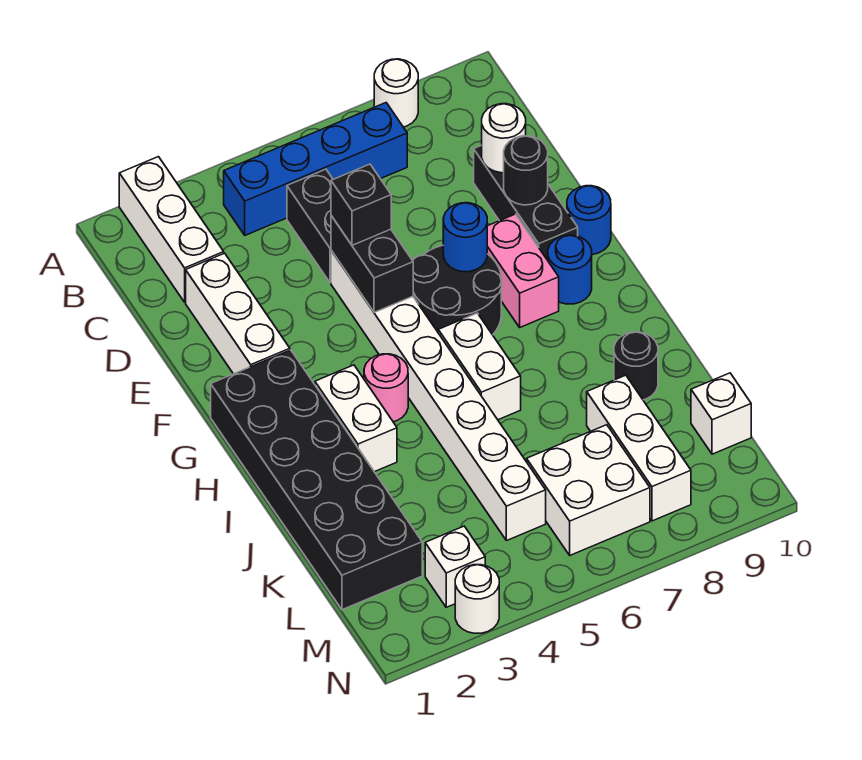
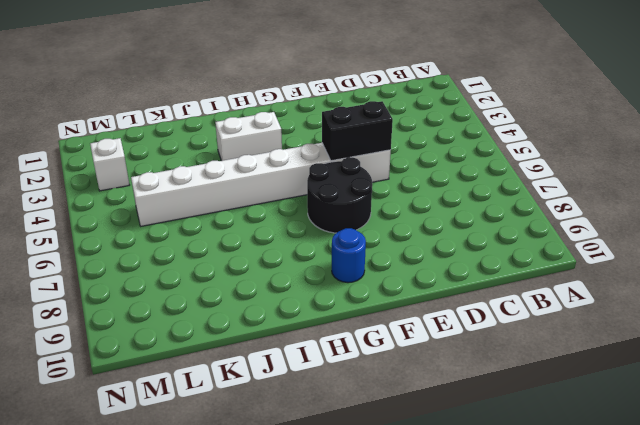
none -> white brick A2:C2 level 1
none -> white round brick A8 level 1
none -> blue brick B4:B7 level 1

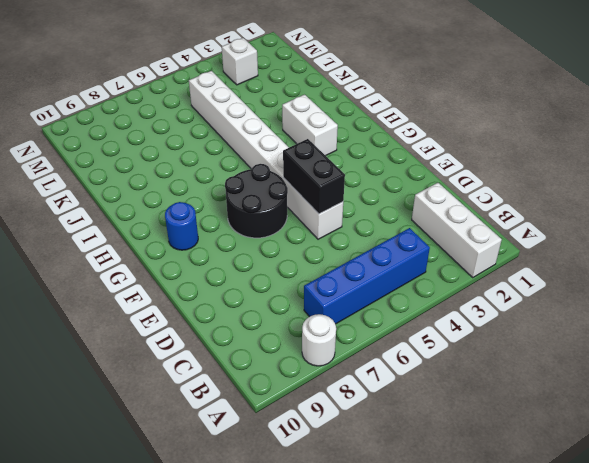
none -> black brick C5:D5 level 1
none -> white brick D2:F2 level 1
none -> black brick D9:F9 level 1

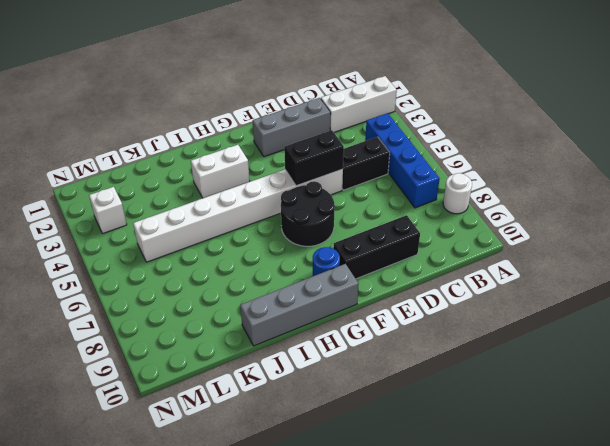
grey brick D2:F2 level 1 -> white brick D2:F2 level 1
grey brick G10:J10 level 1 -> none
none -> pink brick F8:G8 level 1
none -> blue round brick F10 level 1
none -> black brick G1:L2 level 1

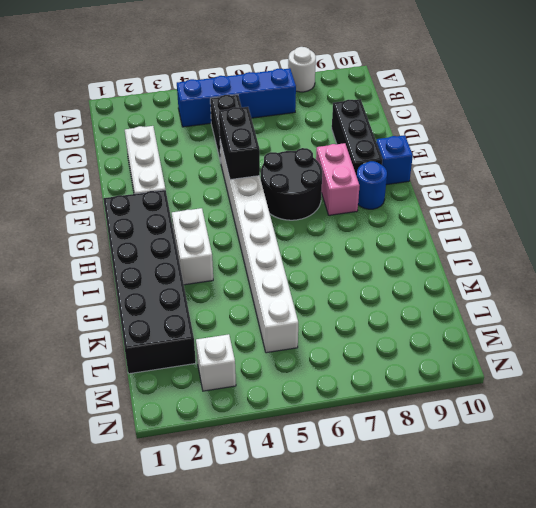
blue brick F10 level 1 -> blue round brick F10 level 1
none -> white brick A2:C2 level 1
none -> pink round brick H4 level 1
none -> white brick H6:I6 level 1

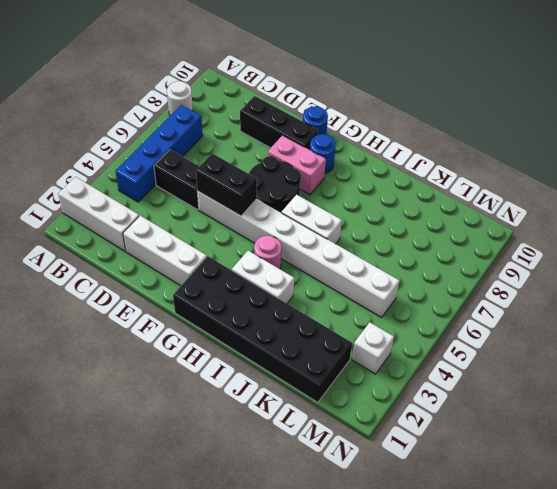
none -> black round brick J9 level 1
none -> white brick K8:M8 level 1
none -> white brick L6:M7 level 1

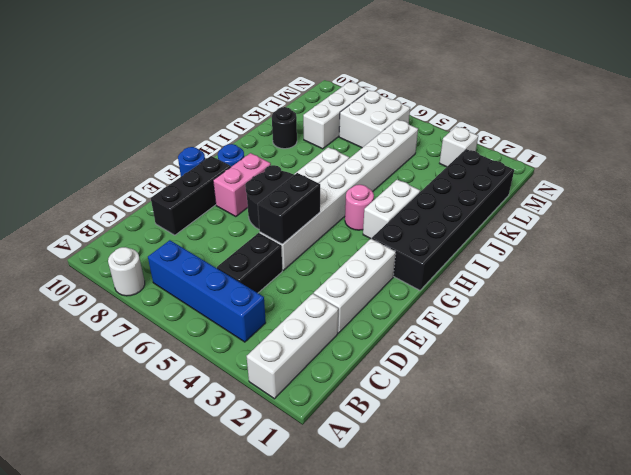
none -> white brick L10 level 1
none -> white round brick N3 level 1
none -> white round brick D9 level 2

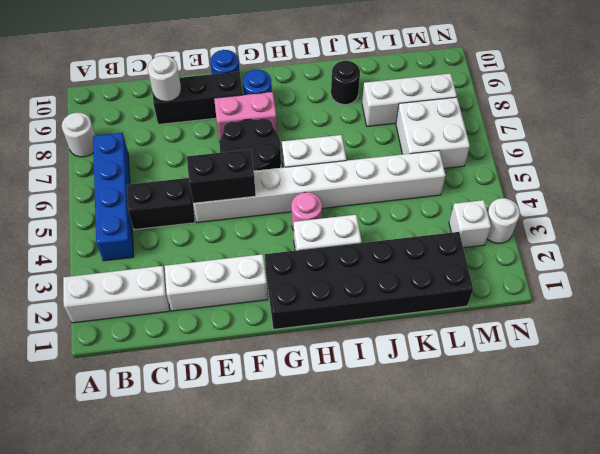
none -> white brick L10 level 1
none -> black round brick E9 level 2
none -> blue round brick F7 level 2

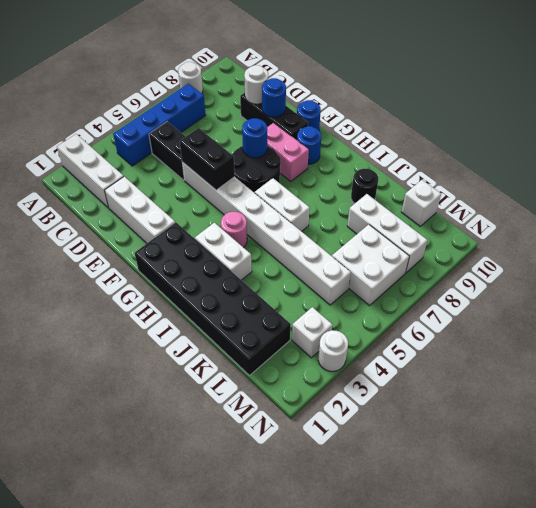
blue round brick E9 level 2 -> black round brick E9 level 2
none -> black brick E5 level 3

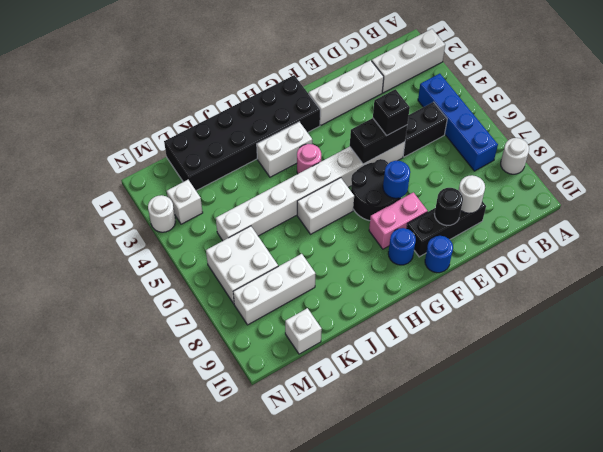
none -> black round brick J9 level 1

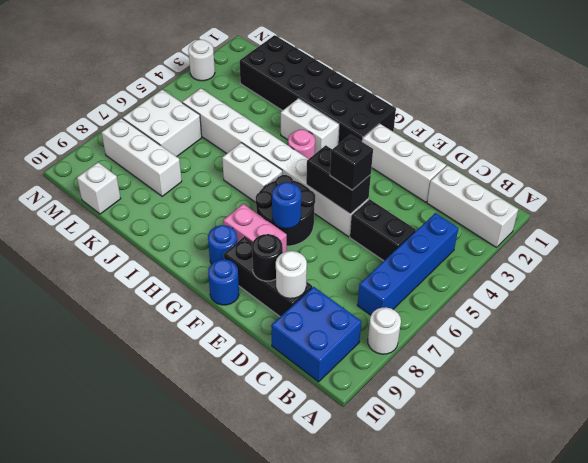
blue brick B9:C10 level 1 -> none
none -> black round brick J9 level 1
none -> white brick M3 level 1

